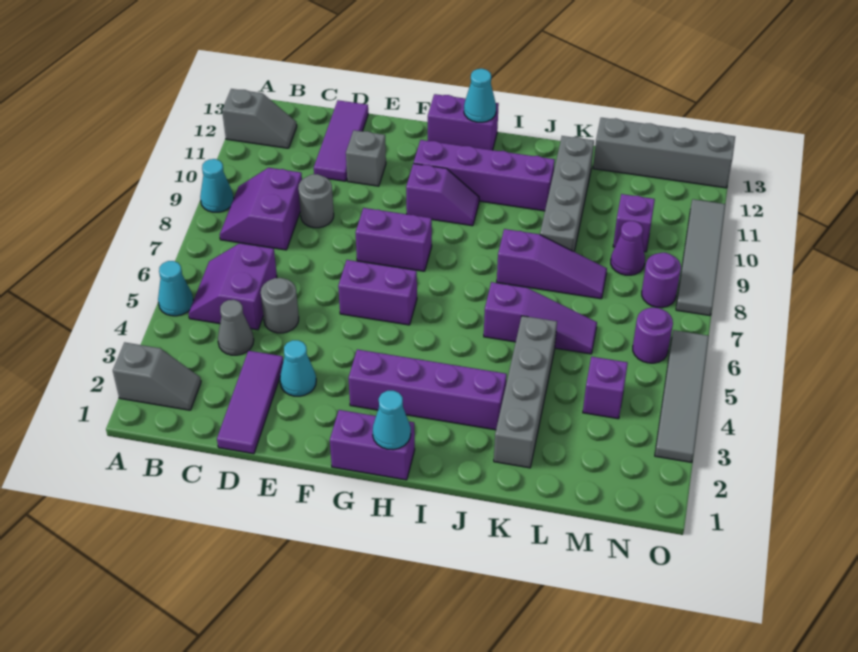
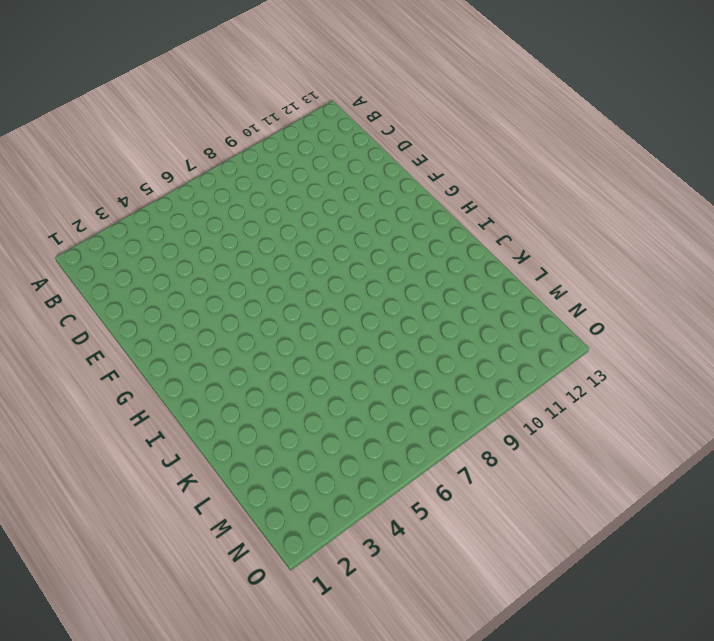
none -> grey slope A2:B2 level 1 top A
none -> cyan cone A5 level 1
none -> cyan cone A9 level 1
none -> grey slope A12:B12 level 1 top A

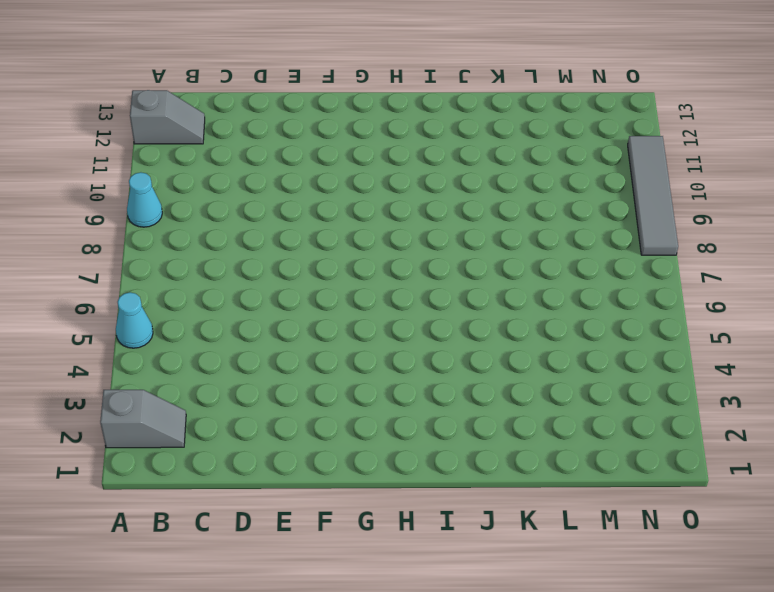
none -> purple slope B5:C6 level 1 top C
none -> purple slope B8:C9 level 1 top C
none -> grey cone C4 level 1
none -> purple tile D1:D3 level 1

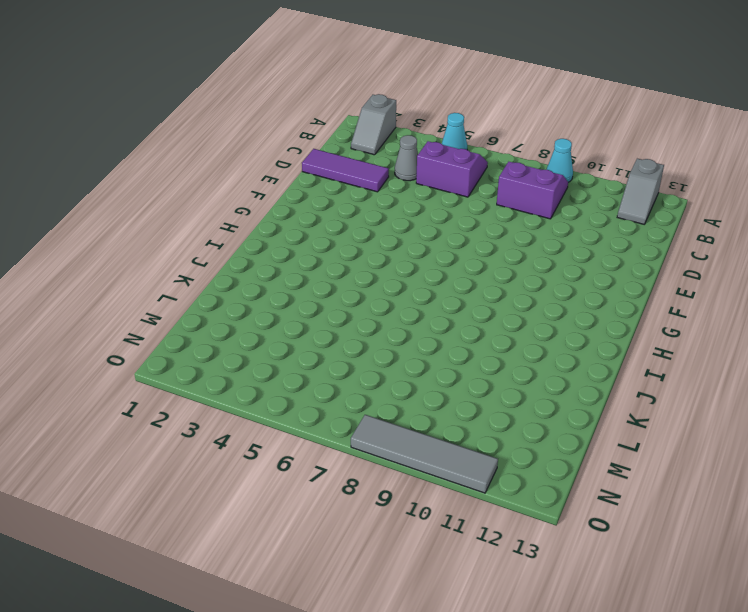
none -> grey round brick D5 level 1
none -> grey round brick D9 level 1
none -> purple tile D11:D13 level 1
none -> cyan cone E3 level 1

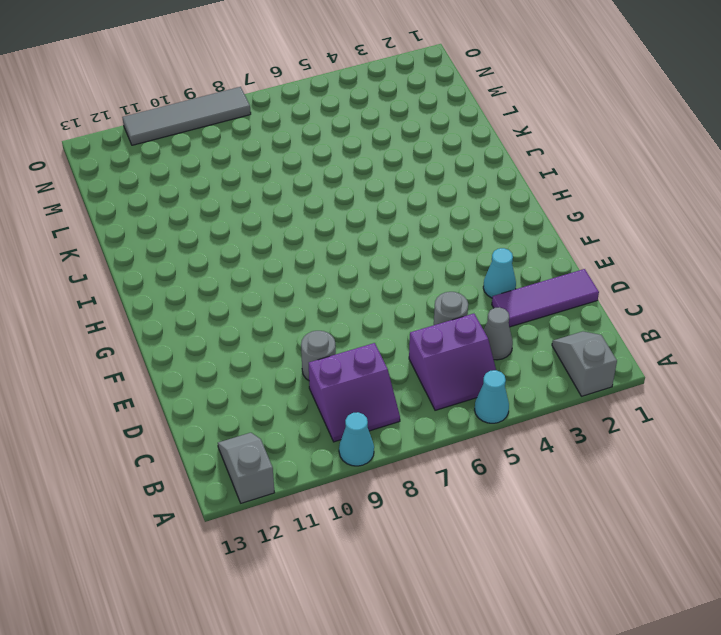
none -> purple tile D11:D13 level 1
none -> grey brick E11 level 1
none -> purple brick F6:G6 level 1
none -> purple brick F8:G8 level 1

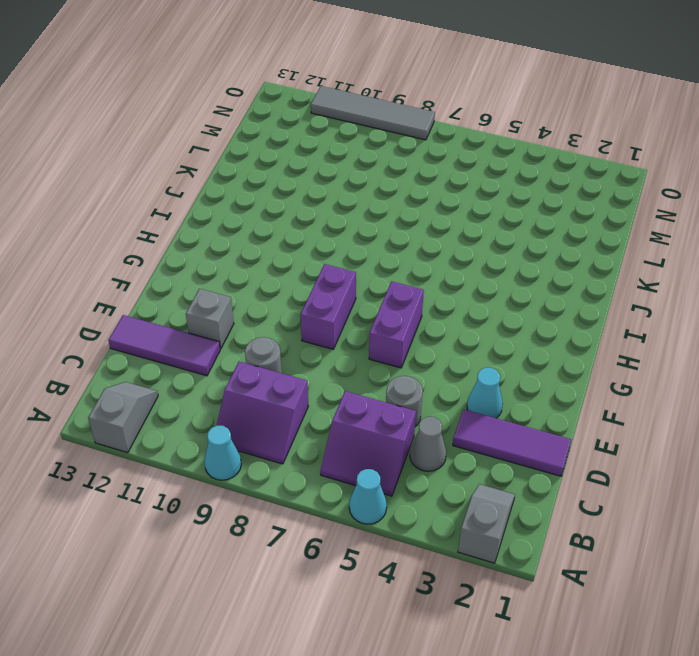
none -> purple brick G1:H1 level 1
none -> purple brick G3:J3 level 1
none -> purple slope G10:H10 level 1 top G
none -> purple brick G11:J11 level 1

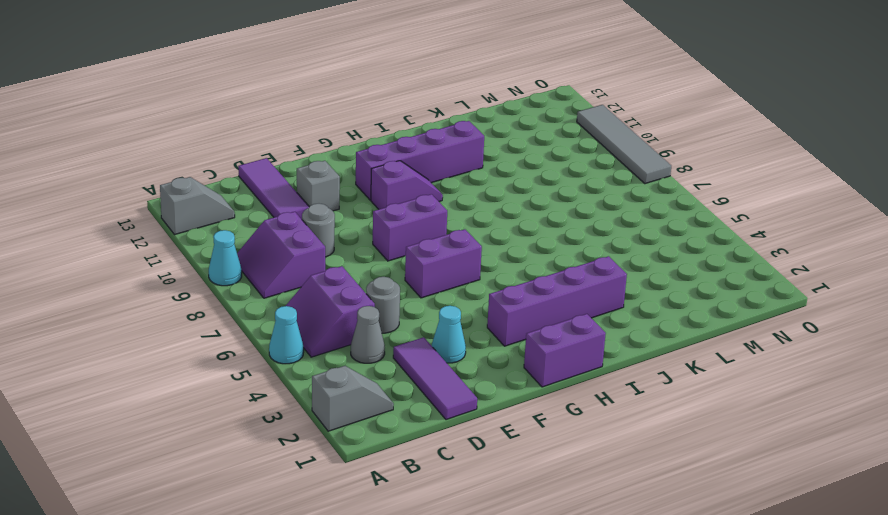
none -> purple brick G13:H13 level 1
none -> purple slope J6:L6 level 1 top J
none -> purple slope J8:L8 level 1 top J
none -> grey brick K2:K5 level 1

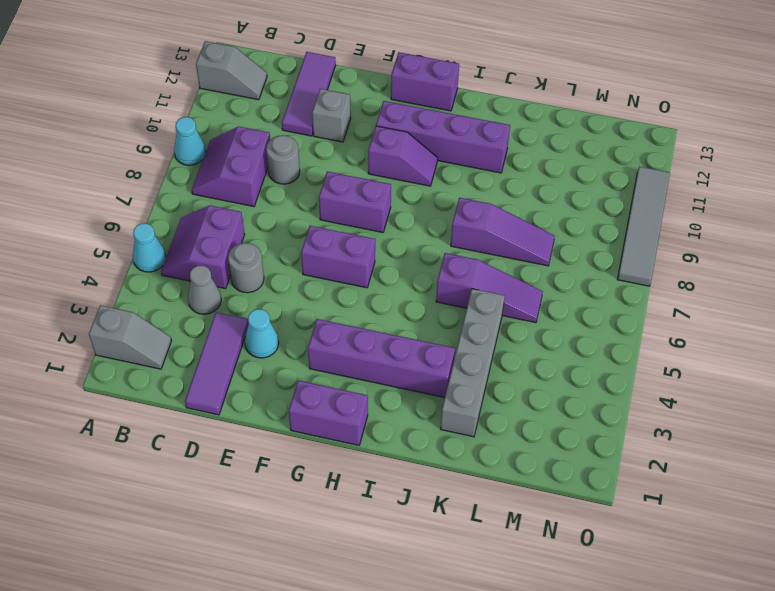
none -> grey brick K9:K12 level 1
none -> grey brick L13:O13 level 1
none -> purple brick M4 level 1
none -> purple cone M9 level 1

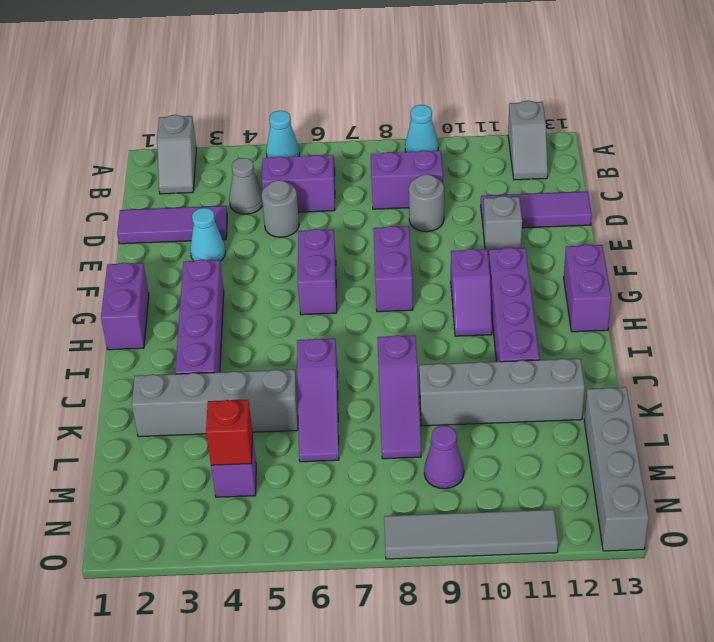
red brick M4 level 2 -> none
none -> purple brick M10 level 1
none -> purple round brick N6 level 1
none -> purple round brick N8 level 1
none -> grey tile O3:O6 level 1

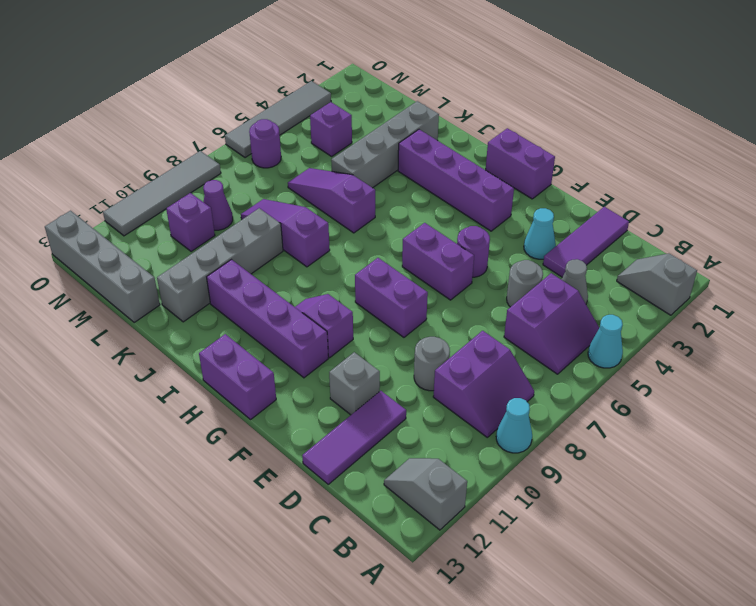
purple round brick F5 level 1 -> purple round brick N8 level 1
none -> cyan cone H1 level 2
none -> cyan cone H13 level 2

